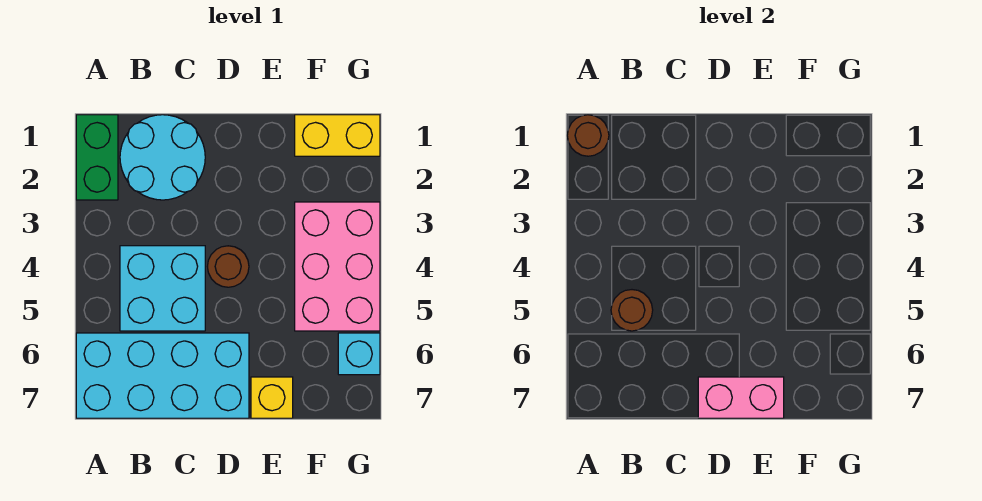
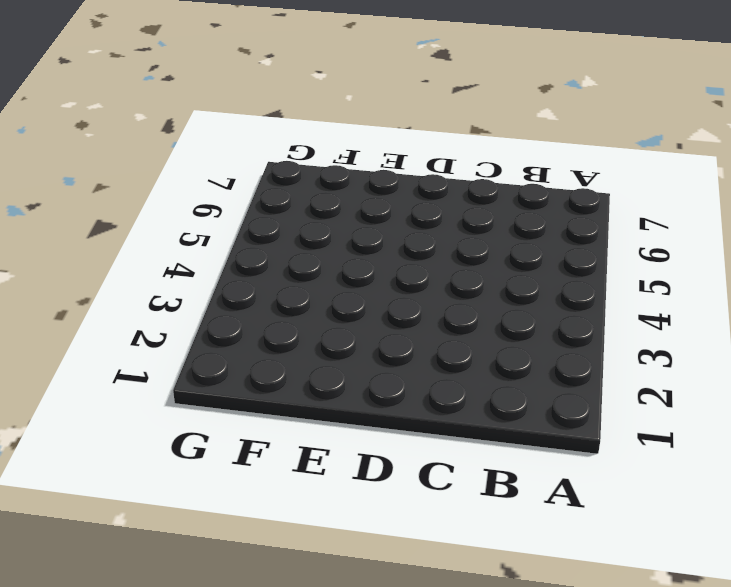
none -> green brick A1:A2 level 1
none -> cyan brick A6:D7 level 1
none -> cyan round brick B1:C2 level 1

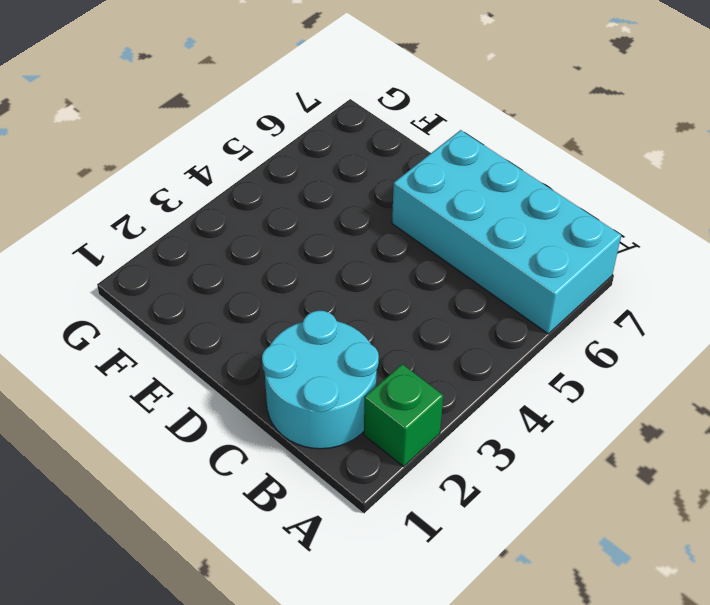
green brick A2 level 1 -> green brick A1:A2 level 1
none -> cyan brick B4:C5 level 1
none -> brown round brick D4 level 1
none -> yellow brick E7 level 1

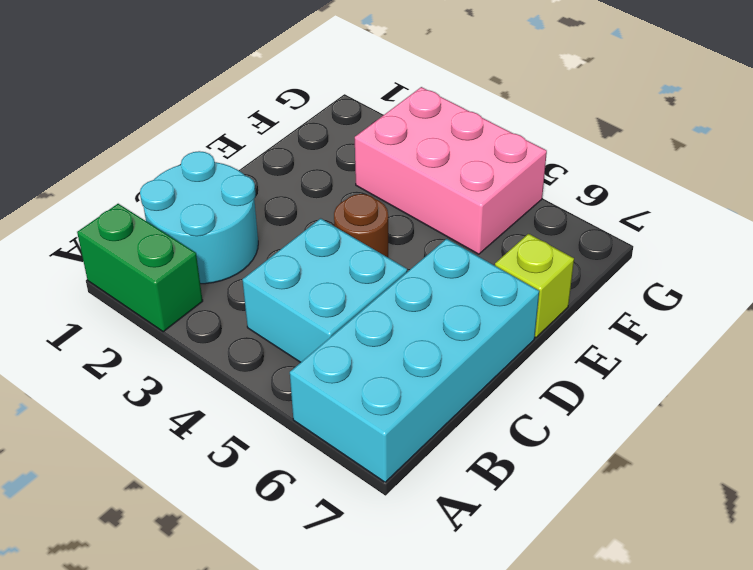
lime brick E7 level 1 -> yellow brick E7 level 1
none -> yellow brick F1:G1 level 1
none -> cyan brick G6 level 1
none -> brown round brick A1 level 2

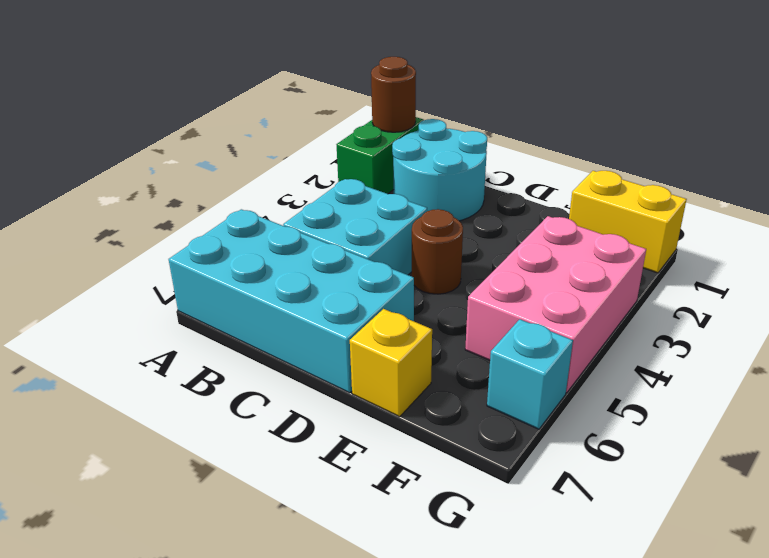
none -> brown round brick B5 level 2
none -> pink brick D7:E7 level 2

